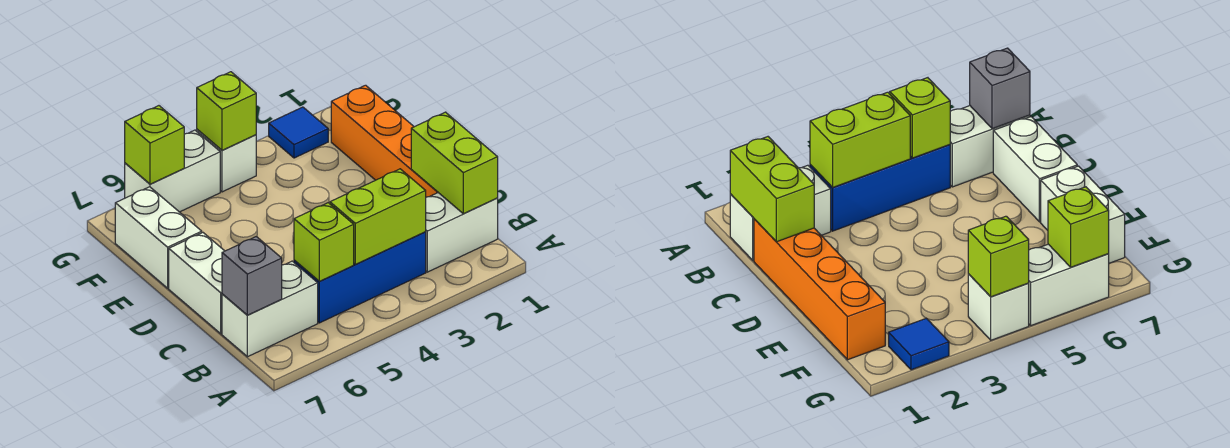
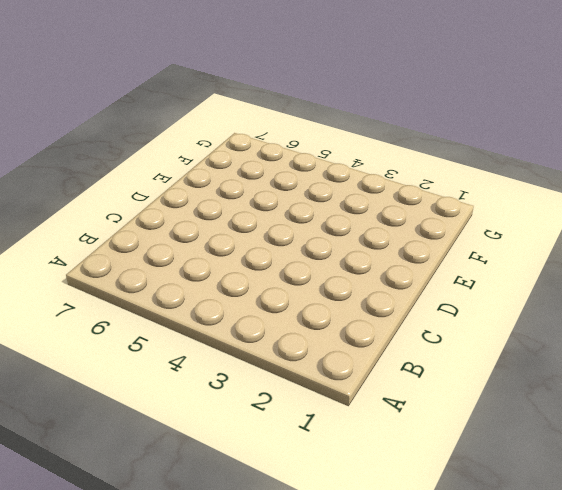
none -> white brick B1:B2 level 1
none -> blue brick B3:B5 level 1
none -> white brick B6:B7 level 1

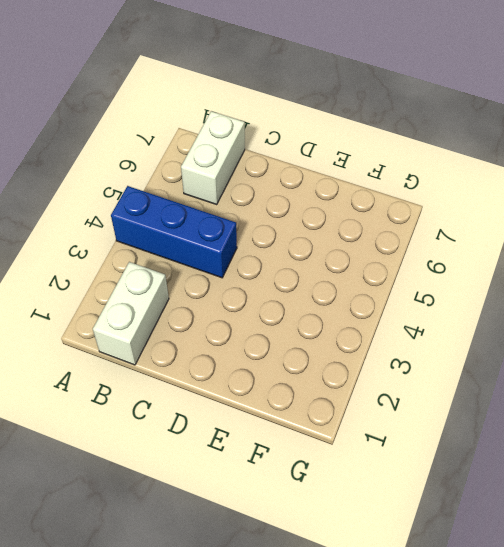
blue brick A4:C4 level 1 -> blue brick B3:B5 level 1
none -> orange brick C1:F1 level 1
none -> white brick C7:D7 level 1
none -> white brick E7:F7 level 1

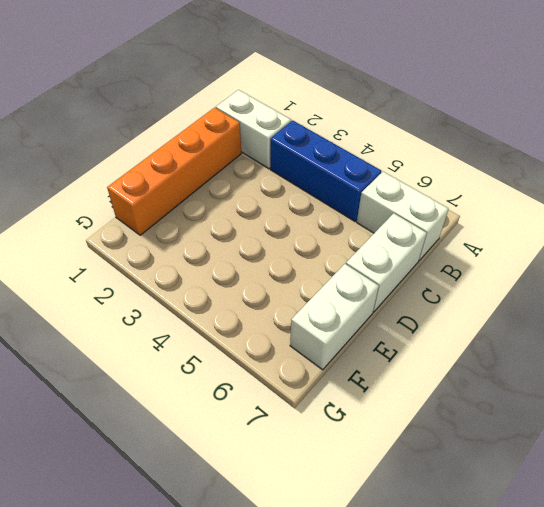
none -> blue tile G2 level 1
none -> white brick G4 level 1
none -> white brick G5:G6 level 1

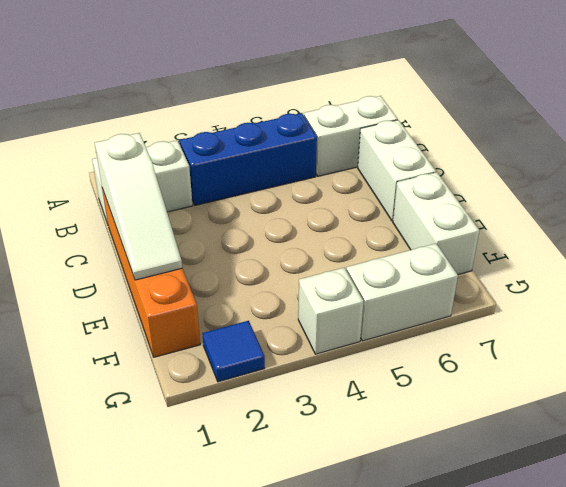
white slope C1:E1 level 2 top C -> lime brick B1:C1 level 2
none -> lime brick B3:B4 level 2
none -> lime brick B5 level 2
none -> grey brick B7 level 2

